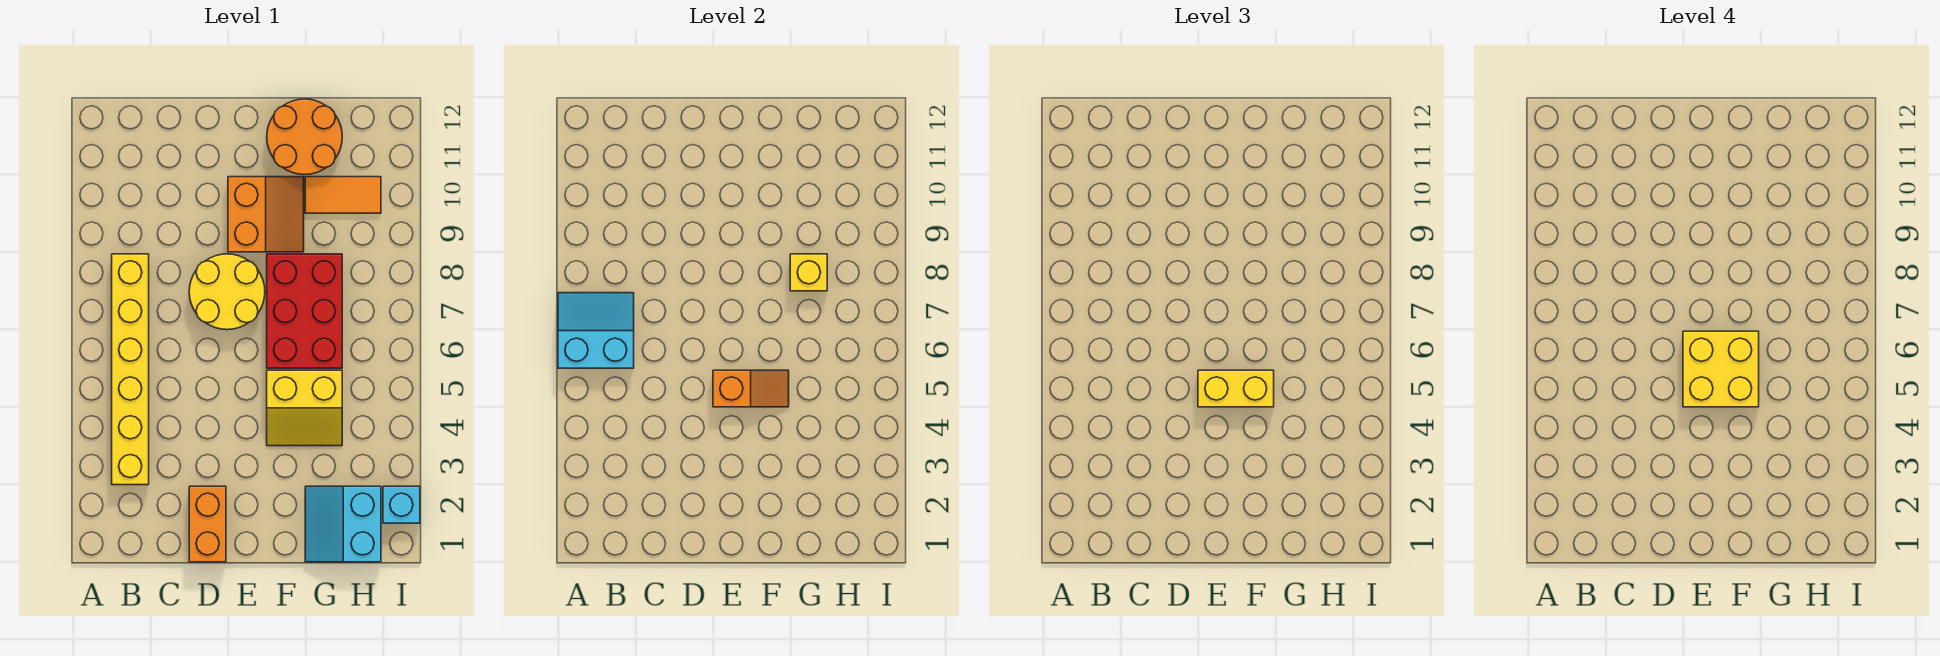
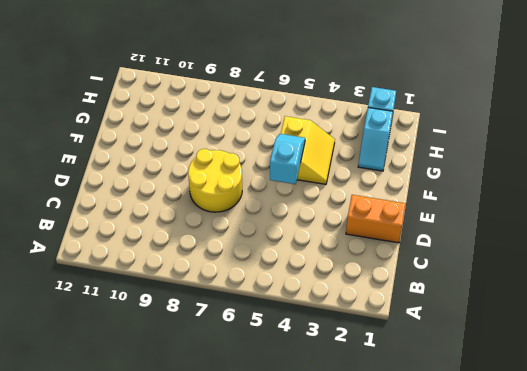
cyan slope E5:F5 level 2 top E -> orange slope E5:F5 level 2 top E
cyan slope G2:H2 level 1 top H -> cyan slope G1:H2 level 1 top H
none -> yellow brick B3:B8 level 1
none -> orange slope E9:F10 level 1 top E
none -> red brick F6:G8 level 1

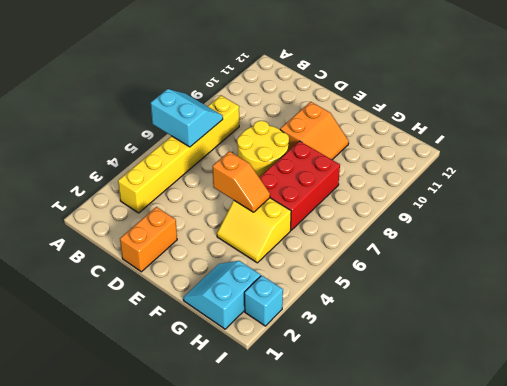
none -> orange round brick F11:G12 level 1
none -> orange tile G10:H10 level 1
none -> yellow brick G8 level 2

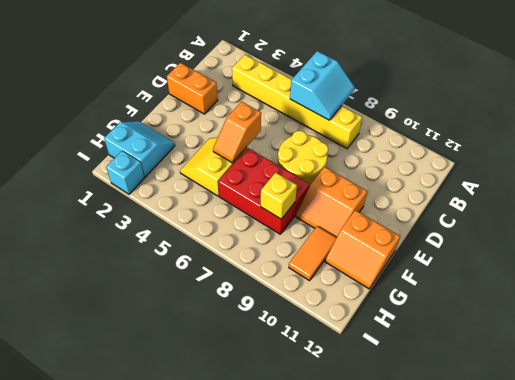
orange slope F11:G12 level 1 top F -> orange round brick F11:G12 level 1
none -> yellow brick E5:F5 level 3
none -> yellow brick E5:F6 level 4

